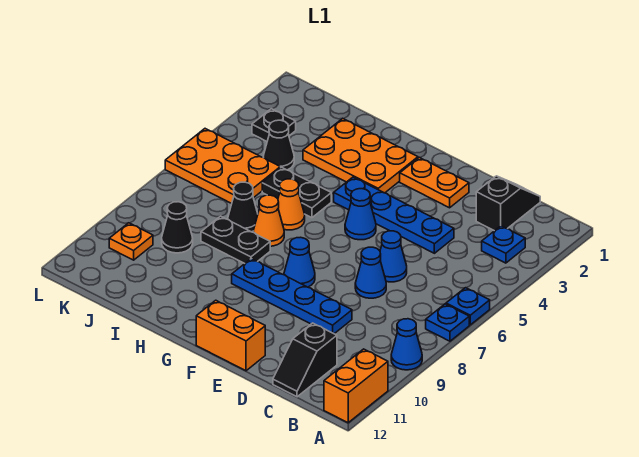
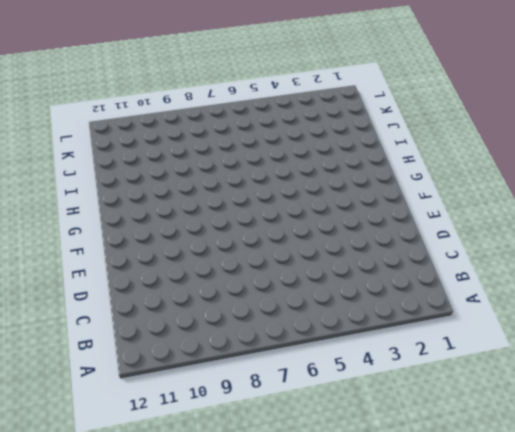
none -> blue plate A6 level 1
none -> blue plate A7 level 1
none -> blue cone A9 level 1

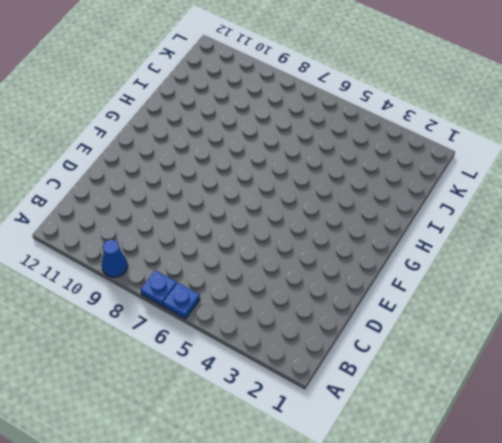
none -> orange brick A11:A12 level 1
none -> blue plate B3 level 1
none -> black slope C1:C2 level 1 top 2

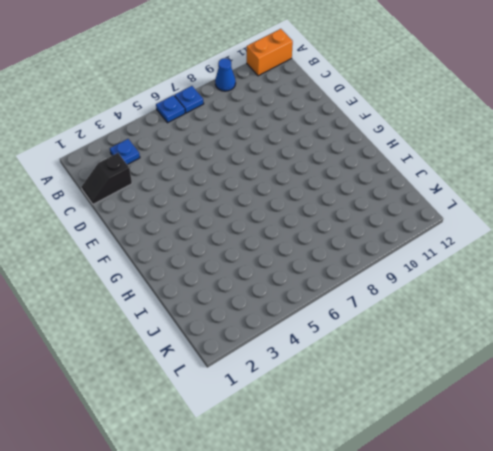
none -> black slope C11:C12 level 1 top 11
none -> blue plate D4:G4 level 1
none -> blue cone D6 level 1

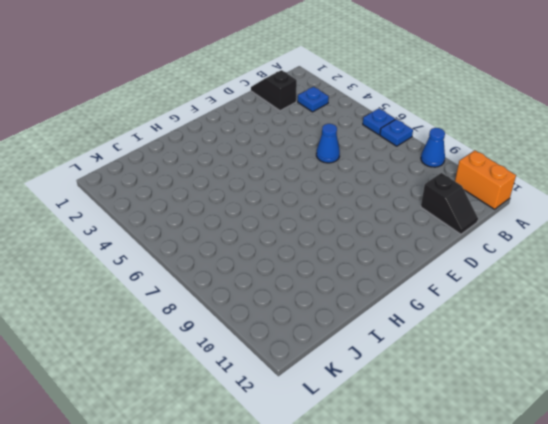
none -> blue plate D4:G4 level 1
none -> blue cone D7 level 1
none -> blue plate D9:G9 level 1

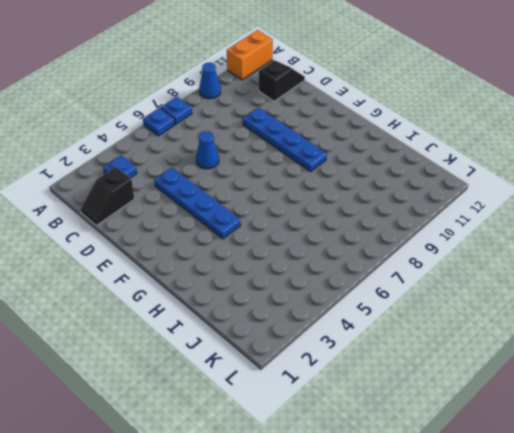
none -> blue cone D7 level 1
none -> orange plate E2:F2 level 1
none -> orange brick E12:F12 level 1

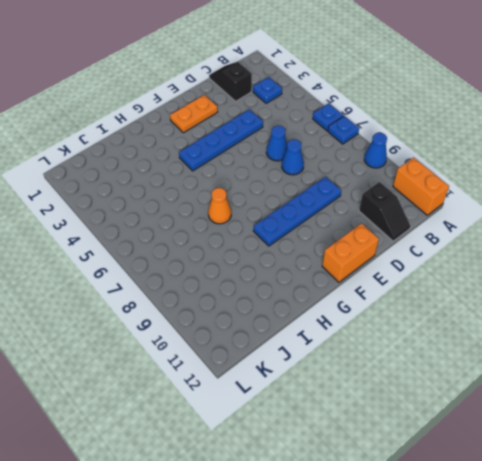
none -> blue cone F5 level 1
none -> blue cone F8 level 1
none -> orange plate G2:I3 level 1

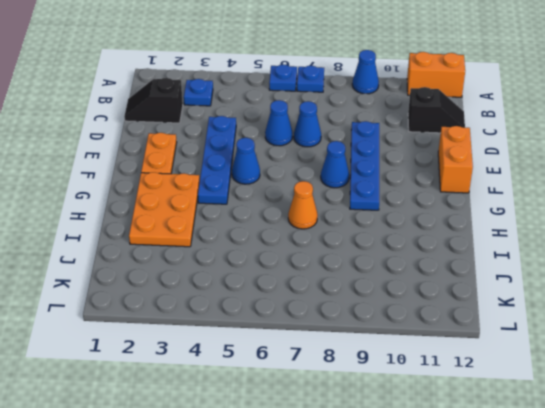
none -> black plate H5:I5 level 1
none -> orange cone H6 level 1
none -> black plate H8:I8 level 1

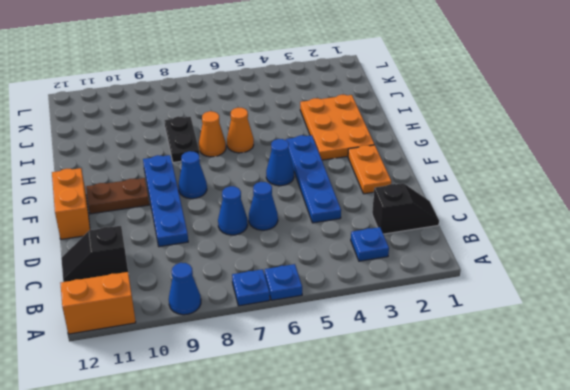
brown plate F10:F11 level 1 -> none
none -> black plate H5:I5 level 1
none -> black cone I7 level 1
none -> black cone J4 level 1

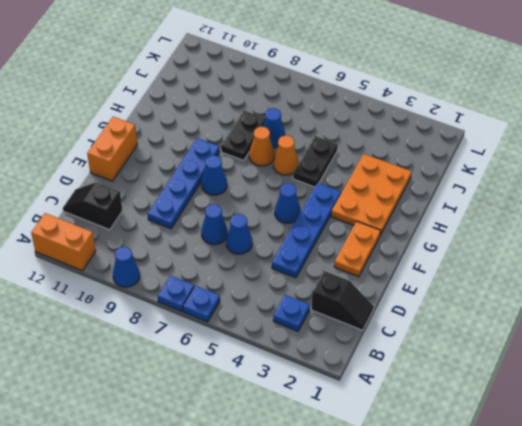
blue cone I7 level 1 -> black cone I7 level 1
none -> black cone J4 level 1
none -> orange plate J5:L6 level 1
none -> black cone J9 level 1

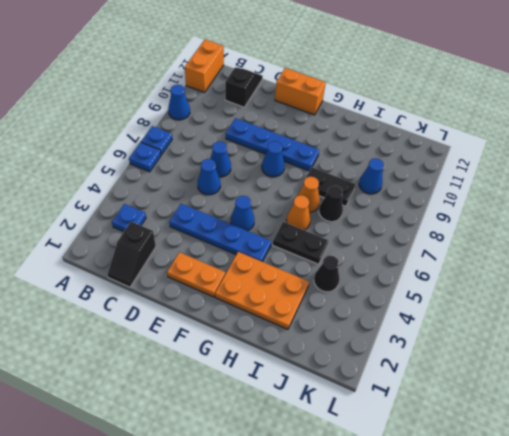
blue cone J9 level 1 -> black cone J9 level 1
none -> orange plate J5:L6 level 1
none -> black plate K3 level 1
none -> orange plate K10 level 1

